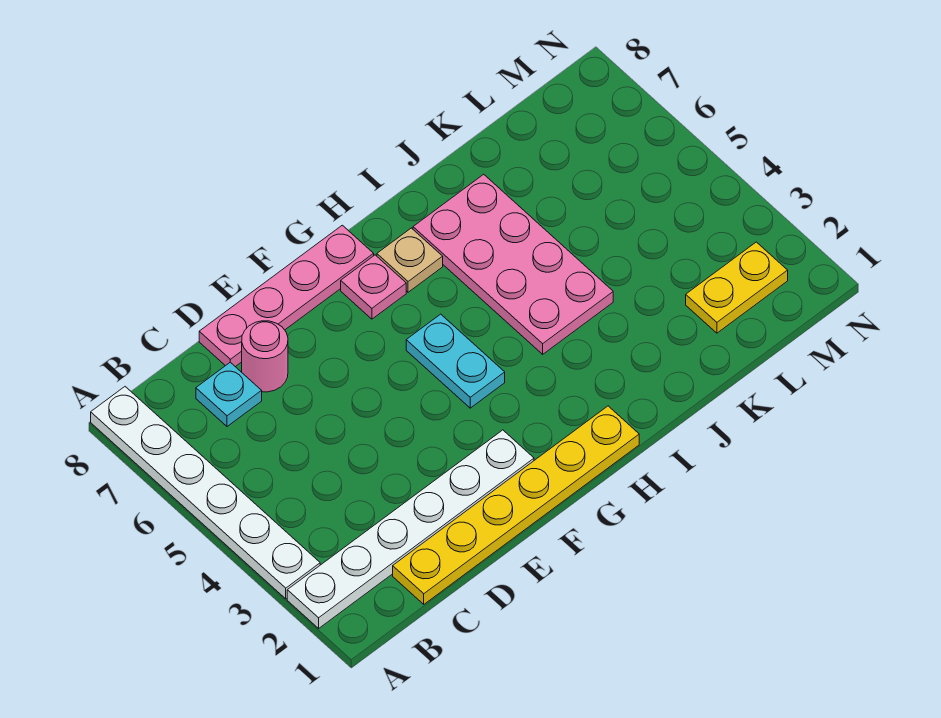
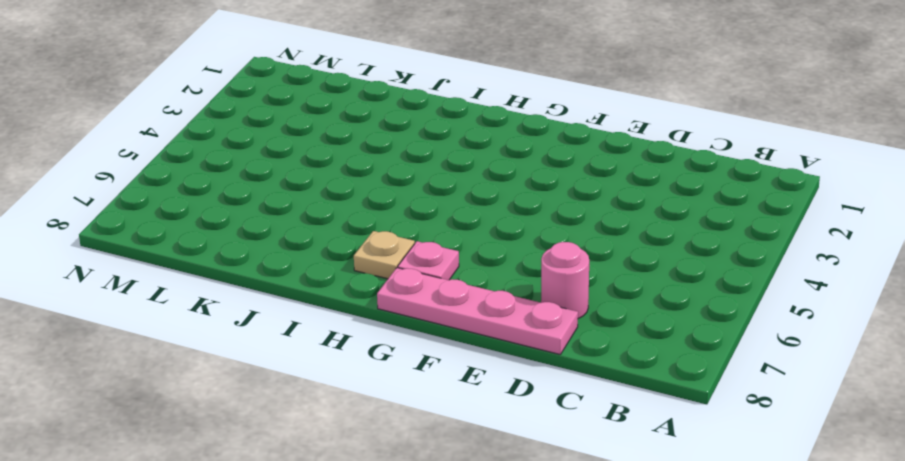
none -> white plate A2:F2 level 1
none -> white plate A3:A8 level 1

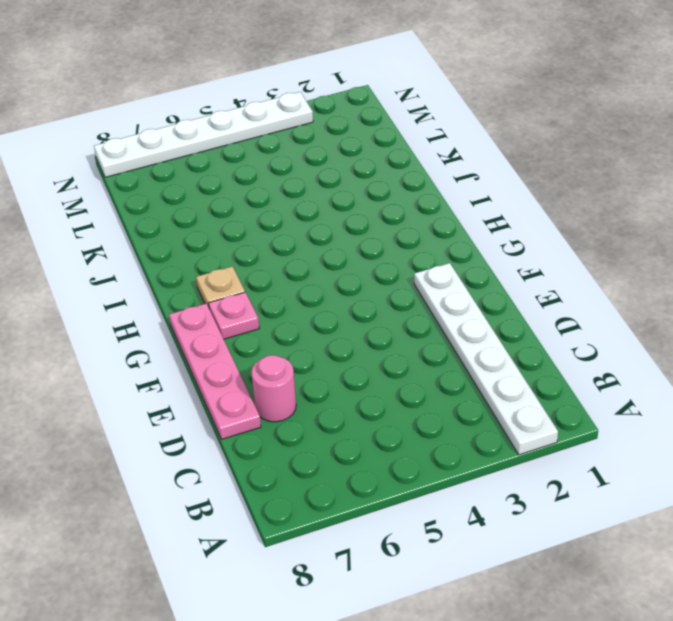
white plate N3:N8 level 1 -> white plate A3:A8 level 1
none -> yellow plate C1:H1 level 1
none -> cyan plate C7 level 1

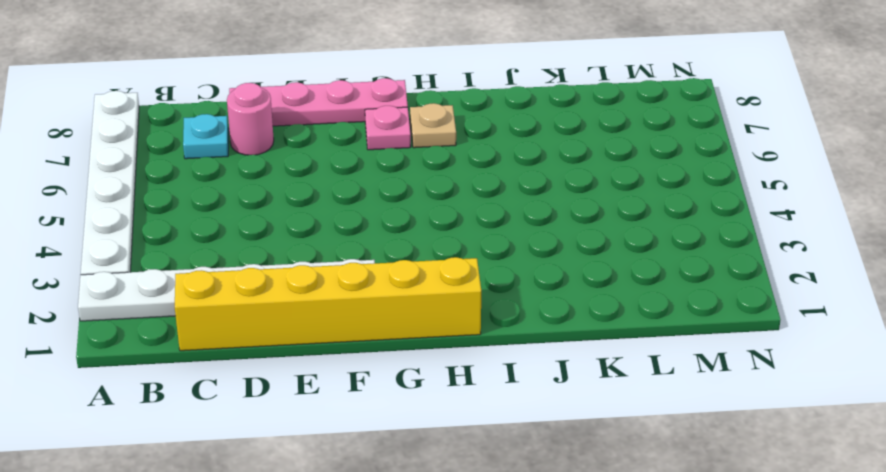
yellow brick C1:H1 level 1 -> yellow plate C1:H1 level 1
none -> cyan plate G4:G5 level 1
none -> pink plate I4:J7 level 1

